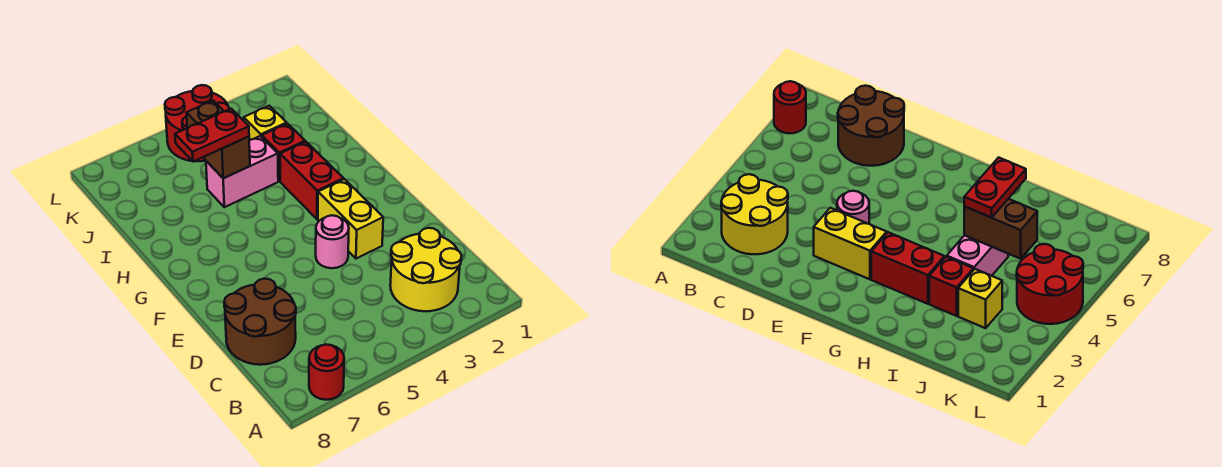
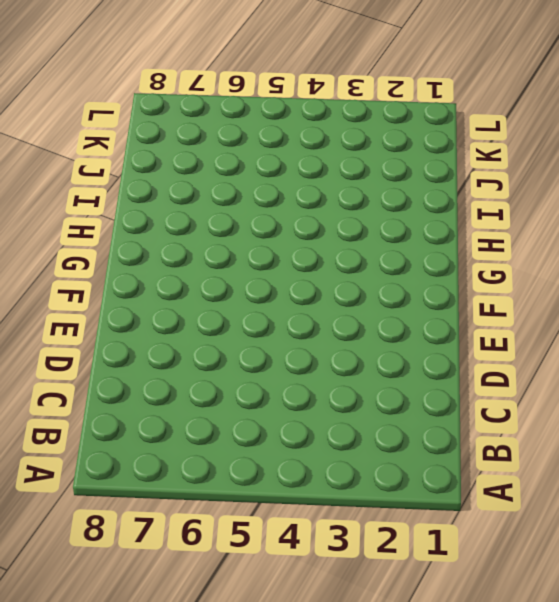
none -> red round brick A7 level 1
none -> yellow round brick B2:C3 level 1
none -> brown round brick C7:D8 level 1

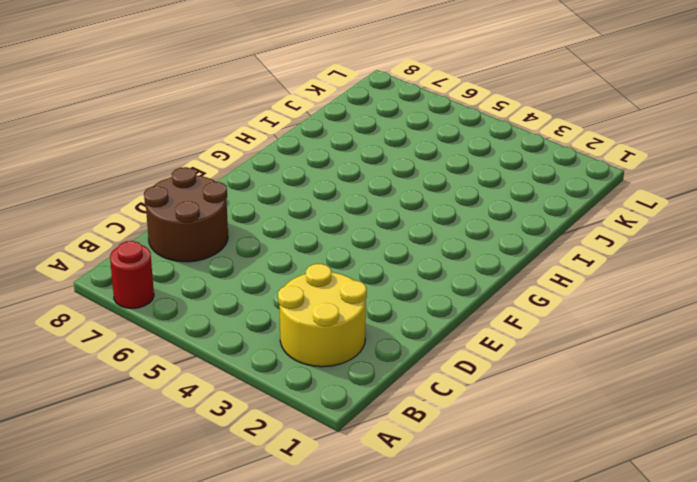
none -> yellow brick E3:F3 level 1
none -> pink round brick E4 level 1
none -> red brick G3:H3 level 1

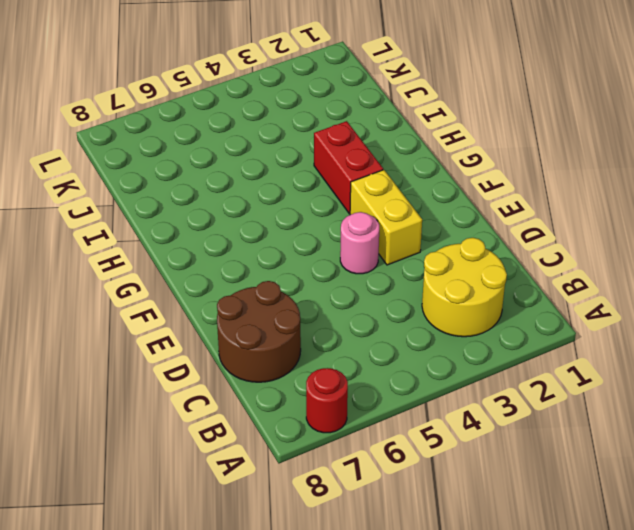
none -> red brick I3 level 1
none -> pink brick I4:I5 level 1
none -> yellow brick J3 level 1

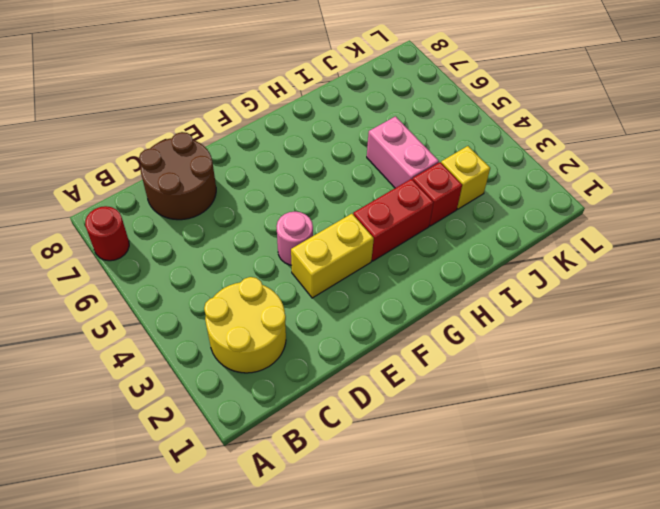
none -> red round brick K4:L5 level 1
none -> brown brick I5:J5 level 2
none -> red plate I5:I6 level 3

